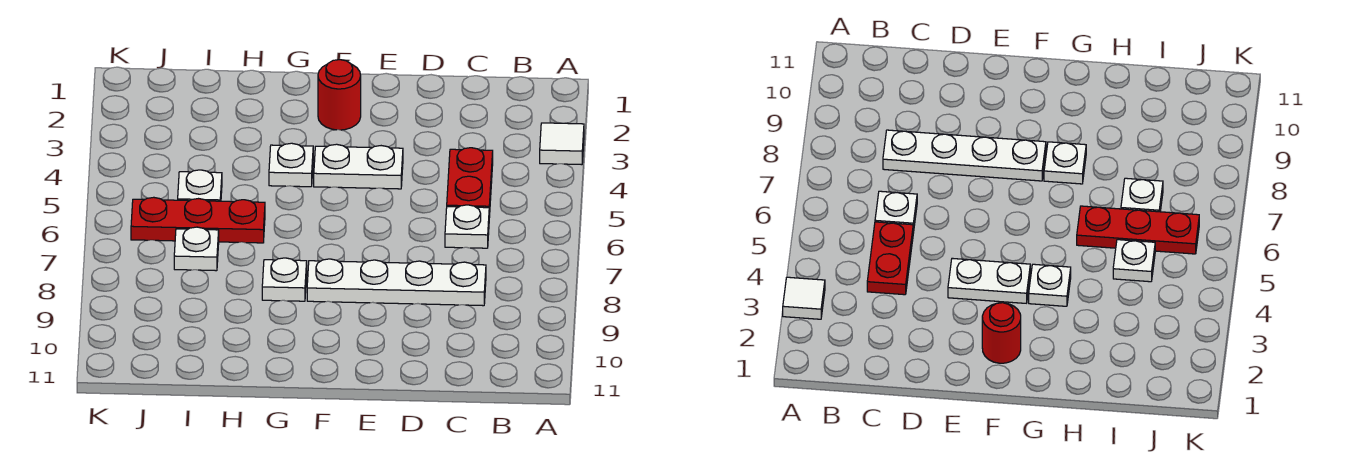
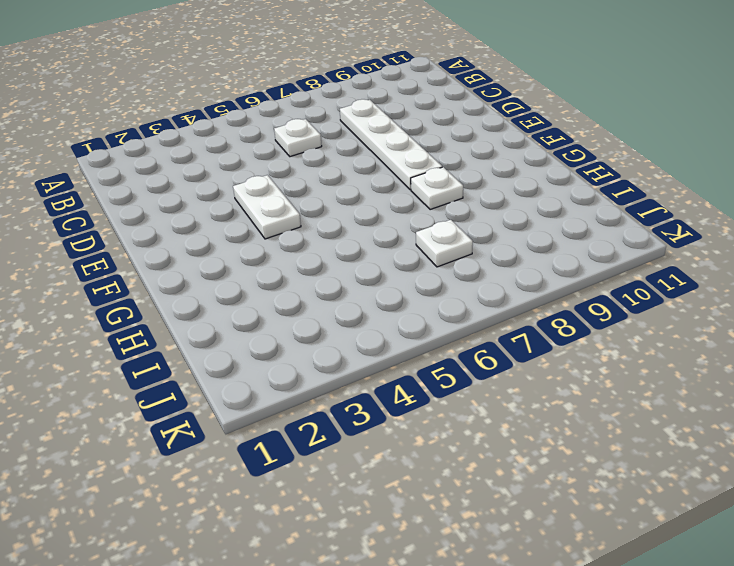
none -> white tile A3 level 1
none -> red plate C4:C5 level 1

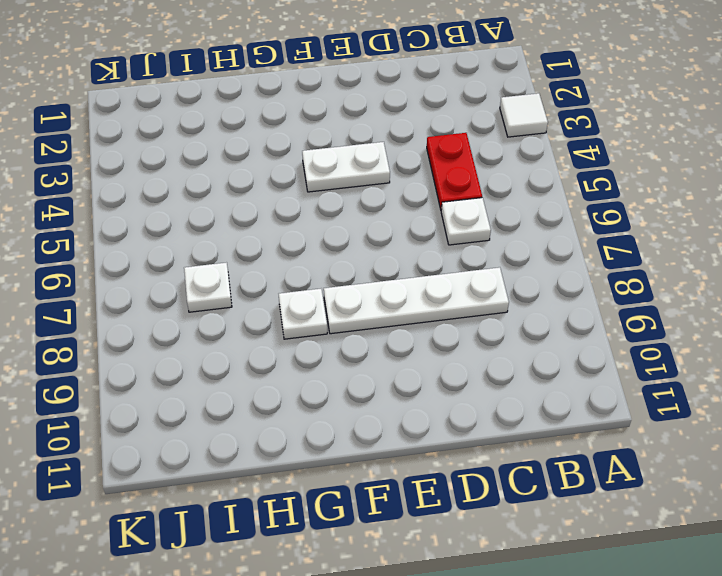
none -> red round brick F2 level 1
none -> white plate G4 level 1

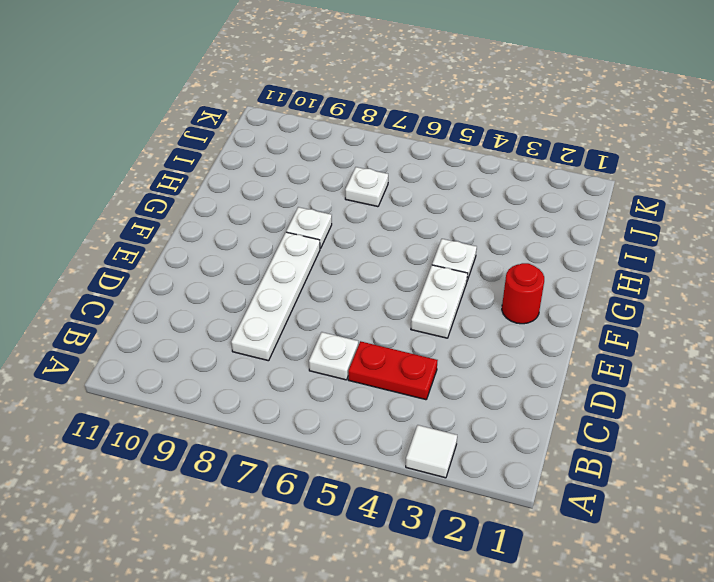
none -> red plate H6:J6 level 1
none -> white plate I5 level 1

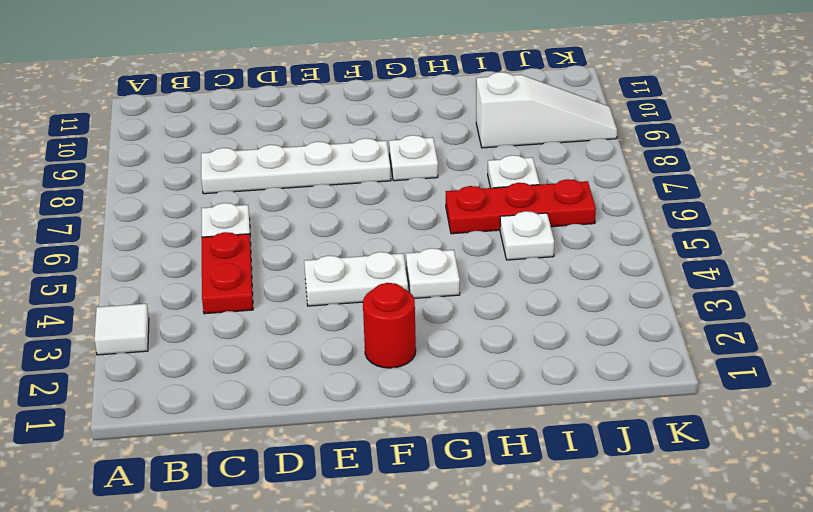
white slope I9:K9 level 1 top I -> none

